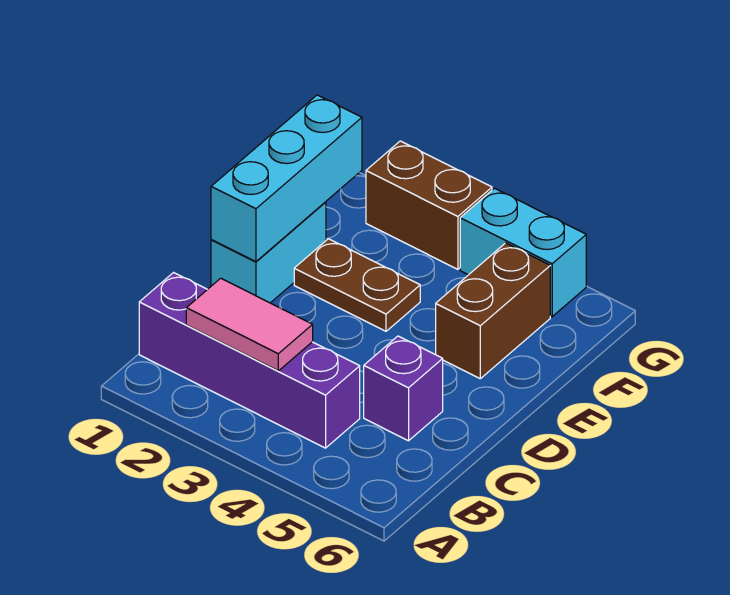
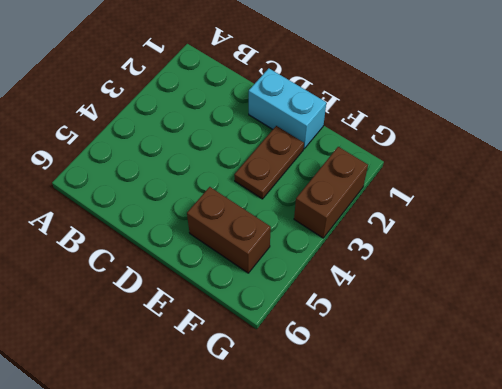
none -> purple brick B1:B4 level 1
none -> purple brick C5 level 1

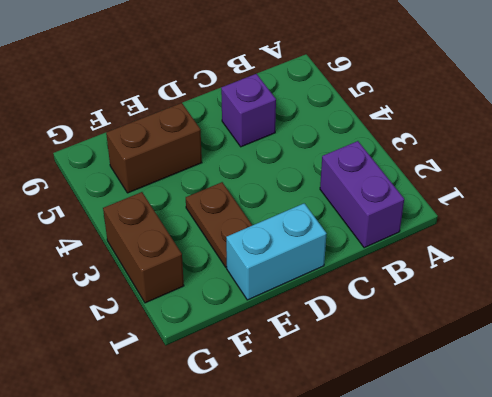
purple brick B1:B2 level 1 -> purple brick B1:B4 level 1
none -> cyan brick G4:G5 level 1
none -> pink tile B2:B3 level 2

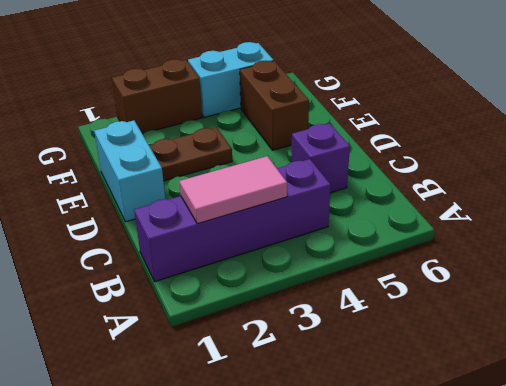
none -> cyan brick D1:F1 level 2

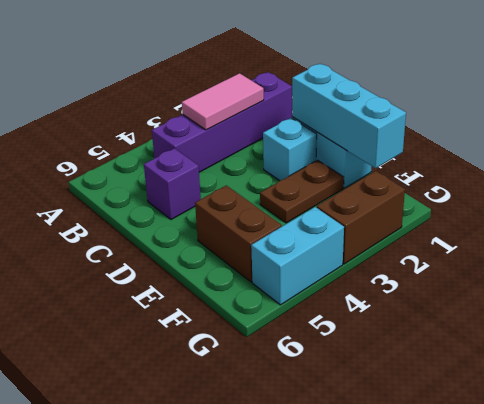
cyan brick D2 level 1 -> none

